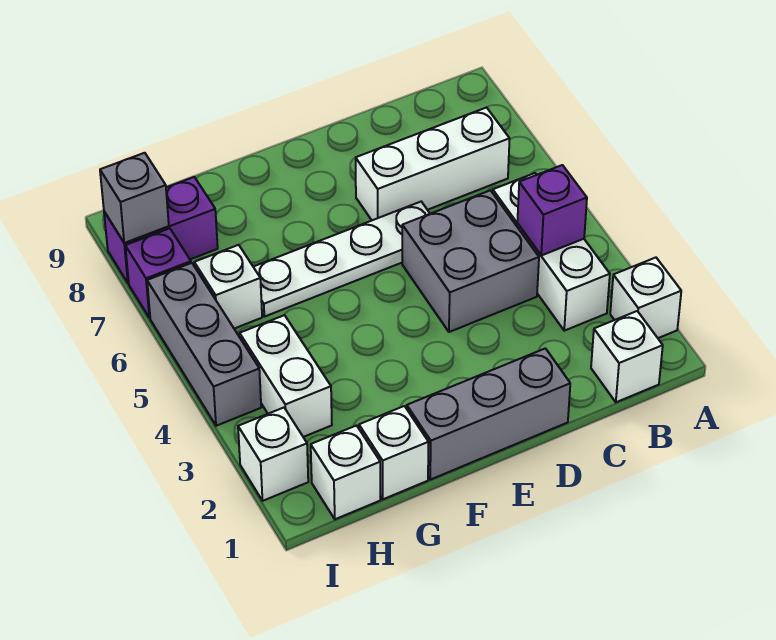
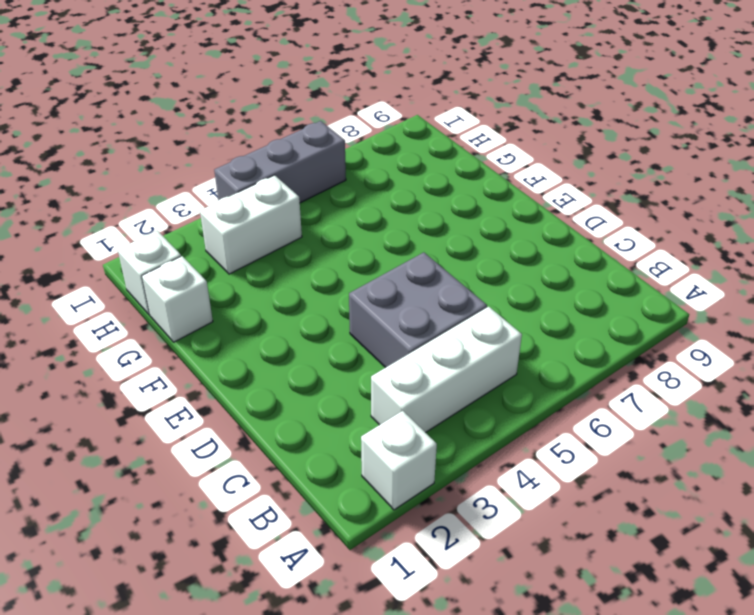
none -> white brick B1 level 1
none -> white brick B7:D7 level 1
none -> grey brick D1:F1 level 1

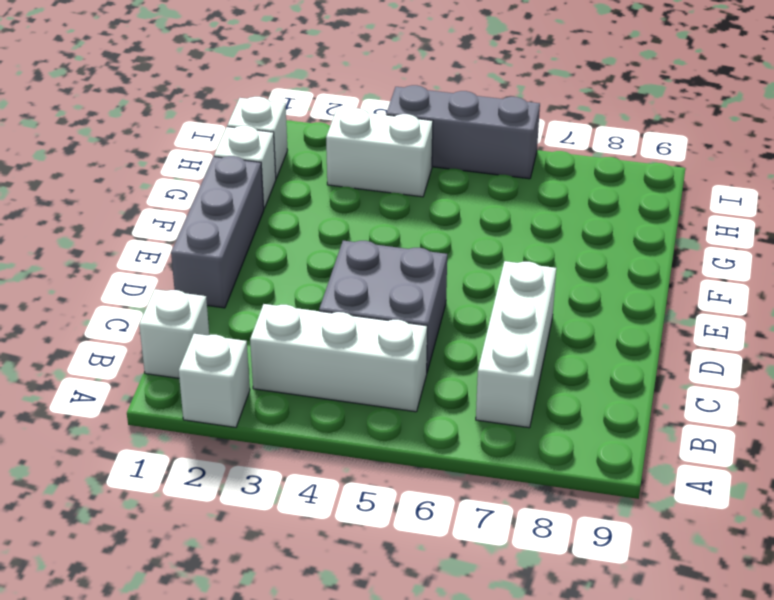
none -> white plate D6:G6 level 1
none -> white brick H6 level 1
none -> purple brick H8:I8 level 1

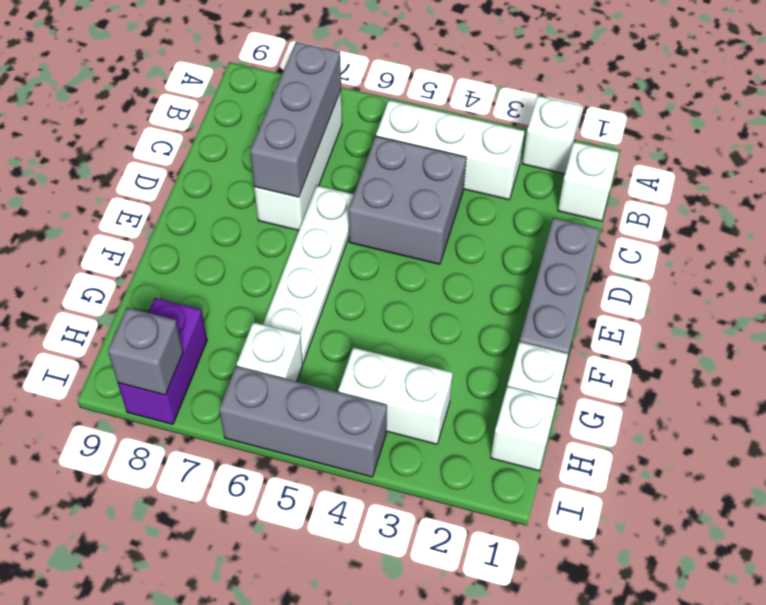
grey brick B7:D7 level 2 -> none
none -> white brick I2 level 1
none -> purple brick I7 level 1
none -> purple brick B4 level 2

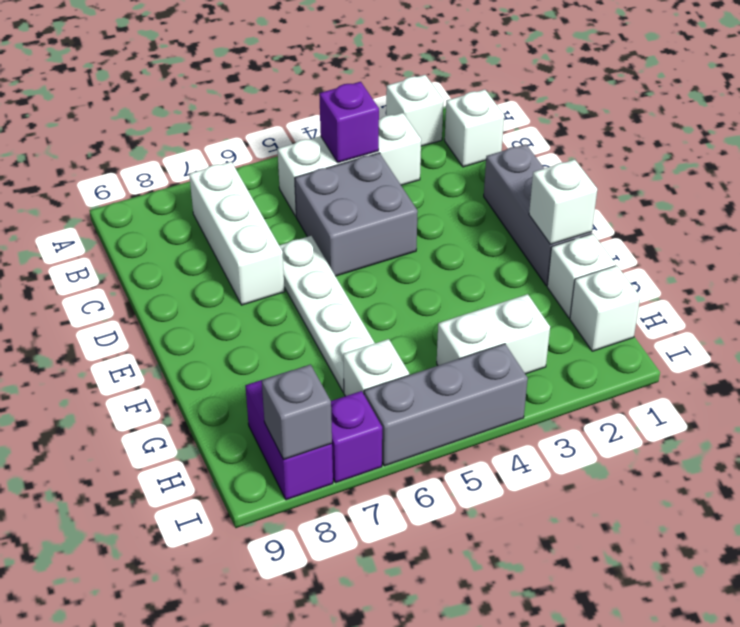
white brick F1 level 2 -> white brick I2 level 1

